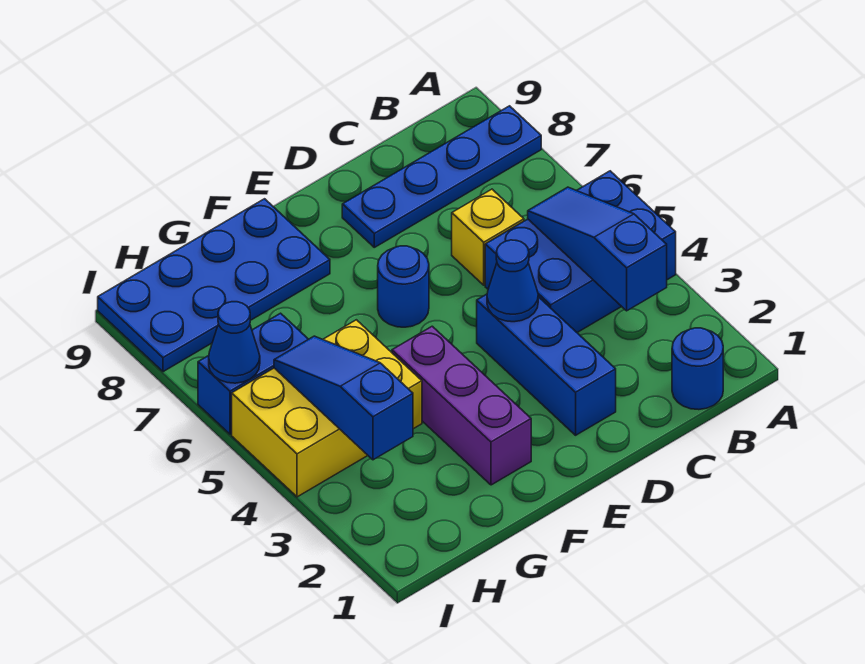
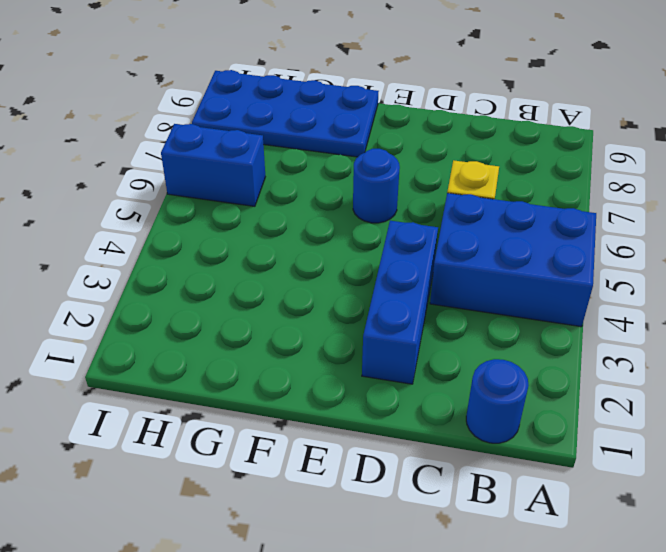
none -> blue plate A8:D8 level 1
none -> purple brick F2:F4 level 1
none -> yellow brick G4:I5 level 1

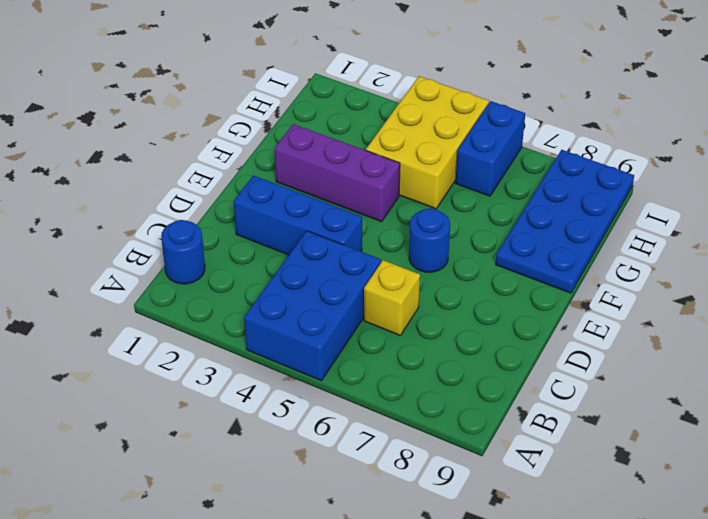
none -> blue plate A8:D8 level 1
none -> blue slope B3:B5 level 2 top 3
none -> blue cone D4 level 2

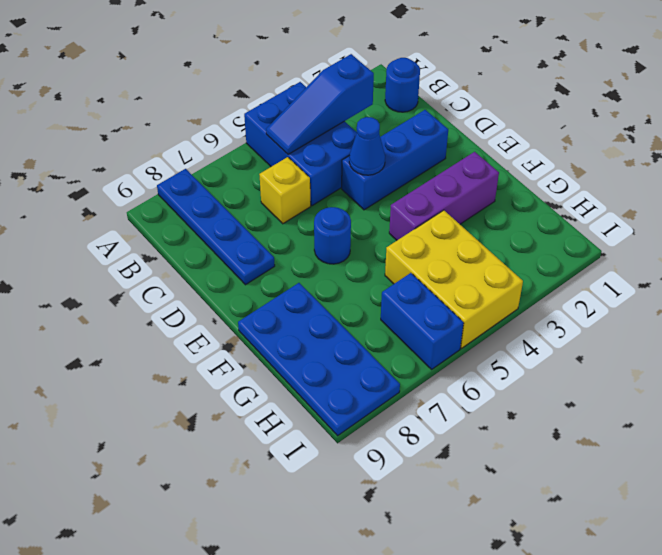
none -> blue slope H3:H5 level 2 top 3
none -> blue cone I6 level 2

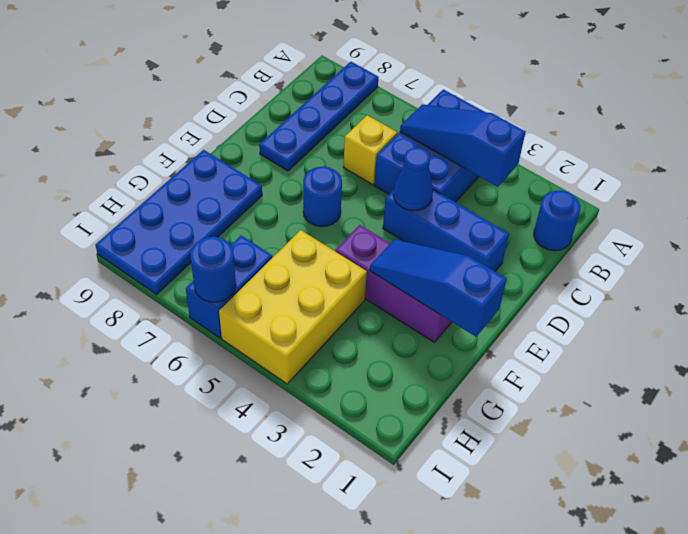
blue slope F1:F3 level 2 top 1 -> blue slope H3:H5 level 2 top 3
blue round brick I6 level 2 -> blue cone I6 level 2

